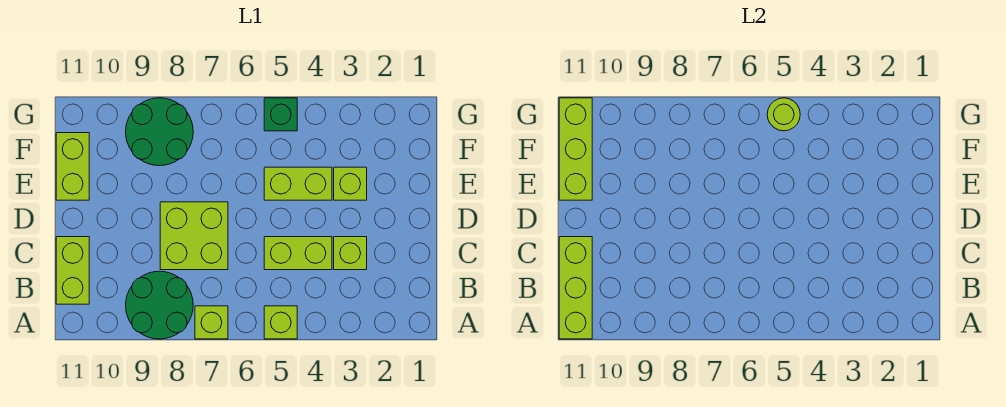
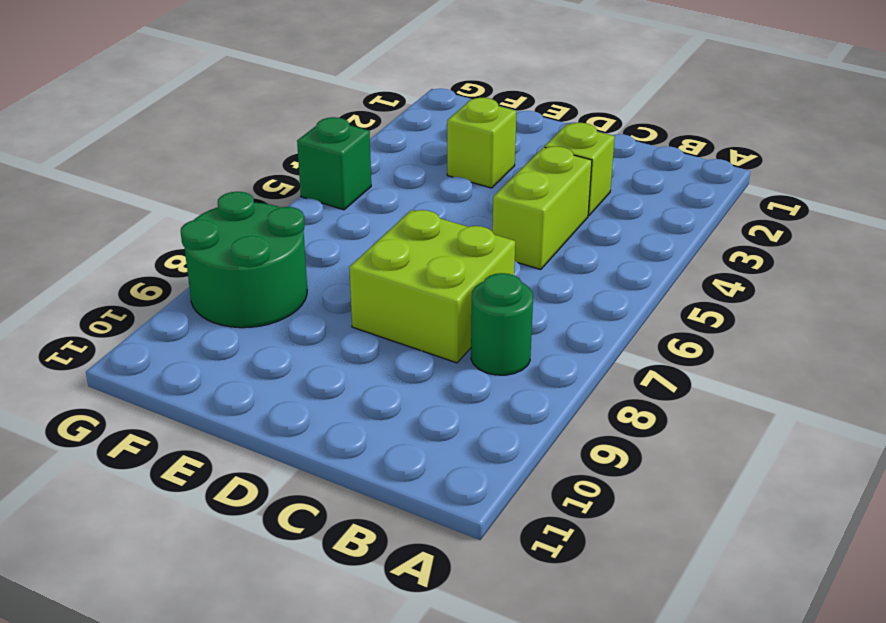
green round brick B8 level 1 -> green round brick A8:B9 level 1
none -> lime brick A5 level 1
none -> lime brick A7 level 1
none -> lime brick B11:C11 level 1

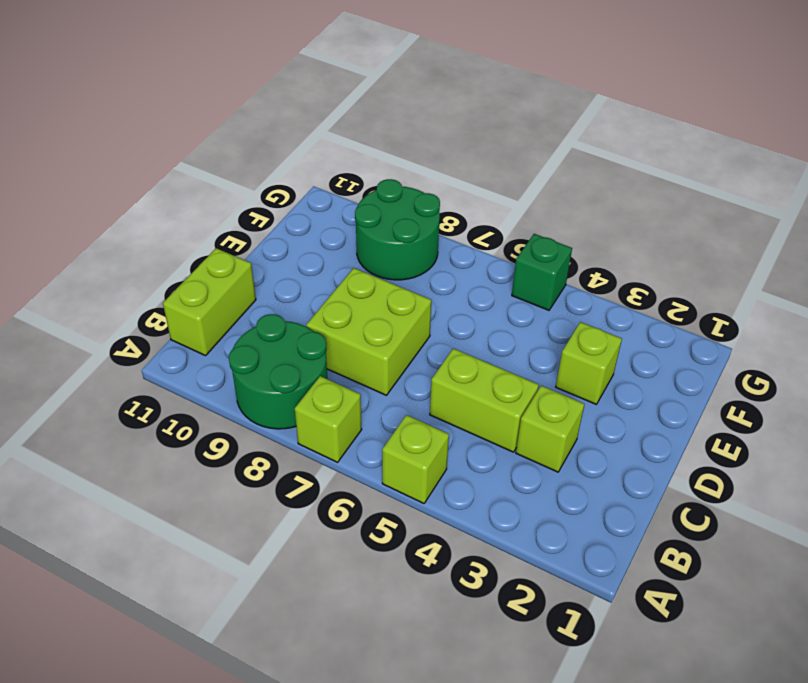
none -> lime brick E4:E5 level 1
none -> lime brick E11:F11 level 1
none -> lime brick A11:C11 level 2

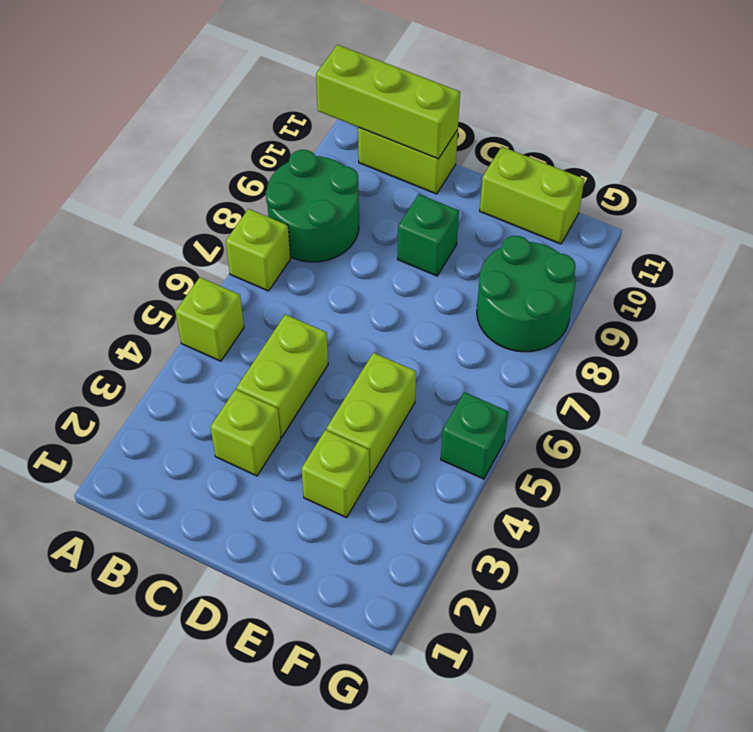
green brick D9 level 1 -> none
none -> lime brick C7:D8 level 1
none -> lime brick E11:G11 level 2
none -> lime round brick G5 level 2

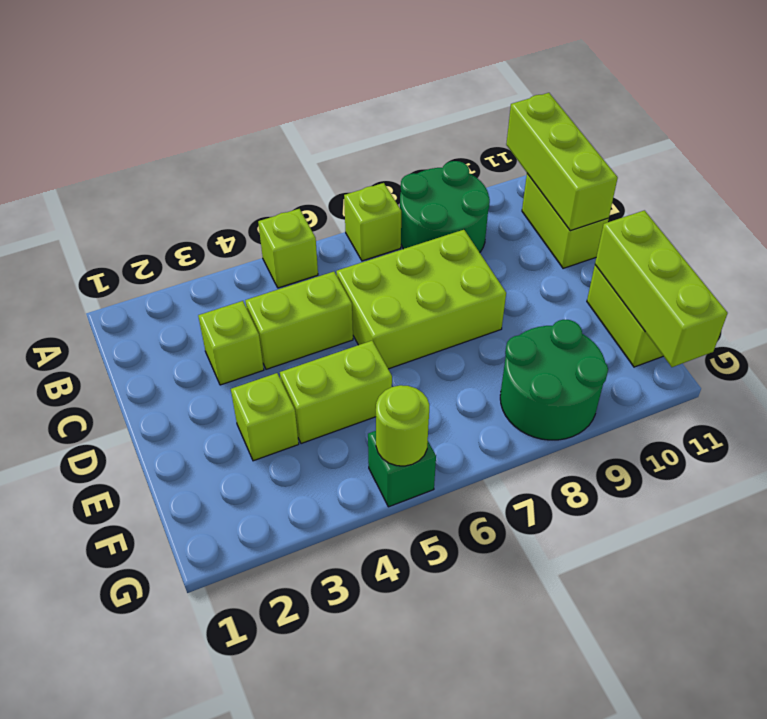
lime brick C6:D8 level 1 -> lime brick C7:D8 level 1

